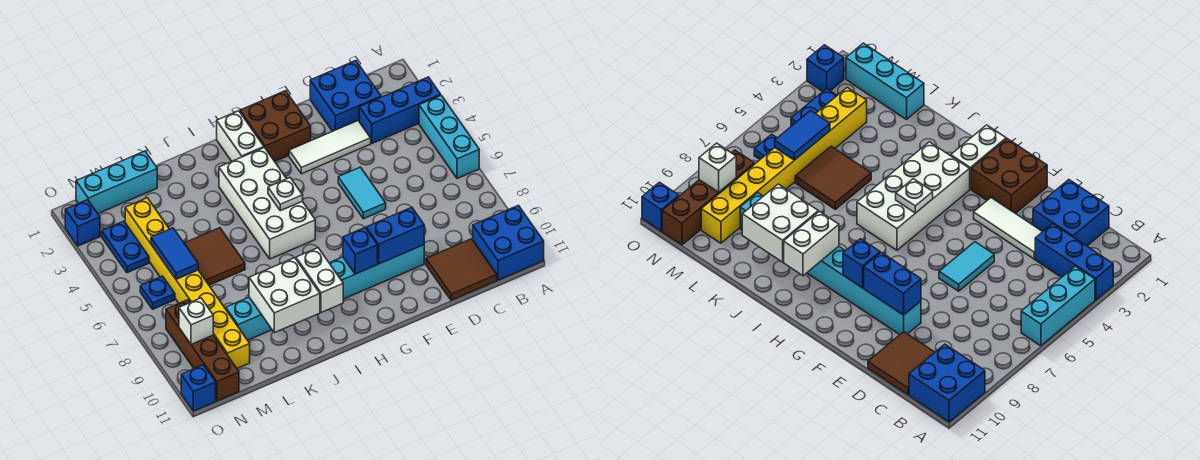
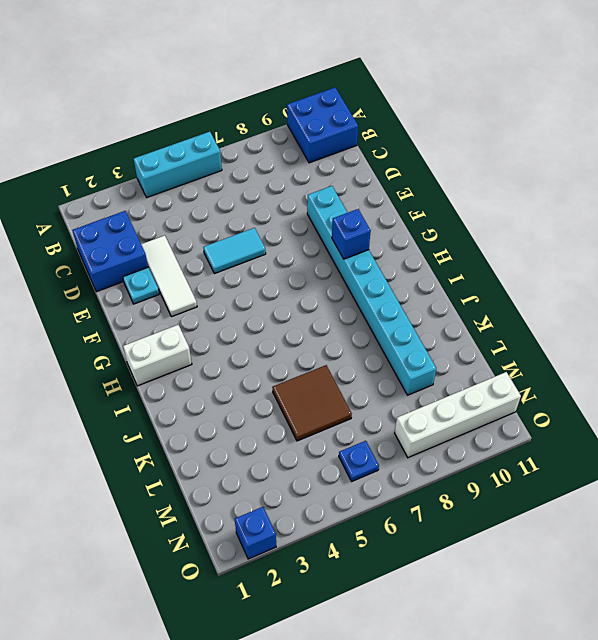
cyan plate E2 level 1 -> none
white brick N8:N11 level 1 -> brown brick N8:N11 level 1
none -> blue brick A3:C3 level 1
none -> brown tile C10:D11 level 1
none -> brown brick F1:G2 level 1

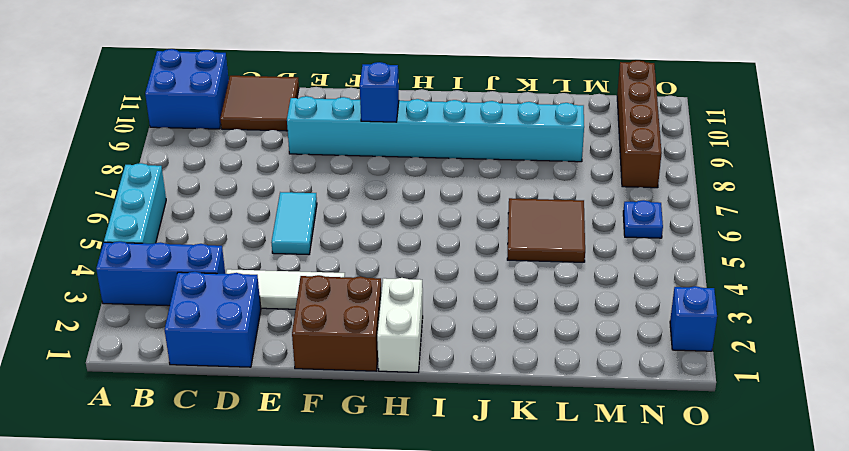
none -> white brick H3:I6 level 1
none -> cyan brick L1:N1 level 1
none -> yellow brick M3:M10 level 1

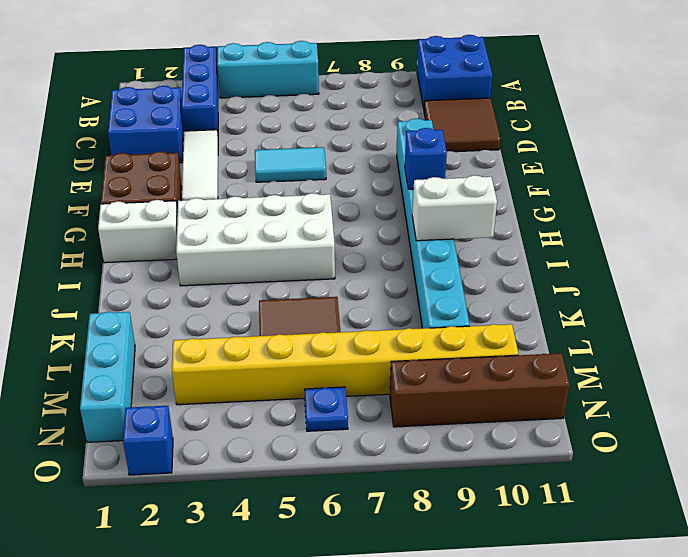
none -> blue plate N3:N4 level 1
none -> blue brick O11 level 1
none -> blue brick E9:F9 level 2

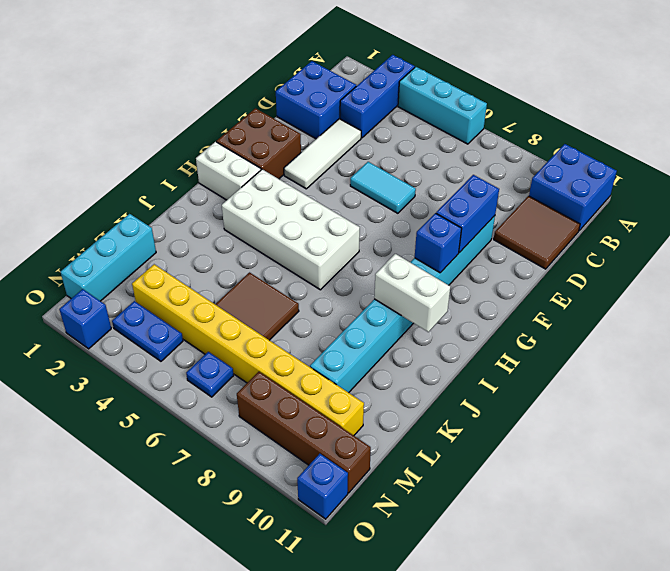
none -> white plate H5 level 2
none -> white brick J9:K10 level 2
none -> blue tile M5:M6 level 2

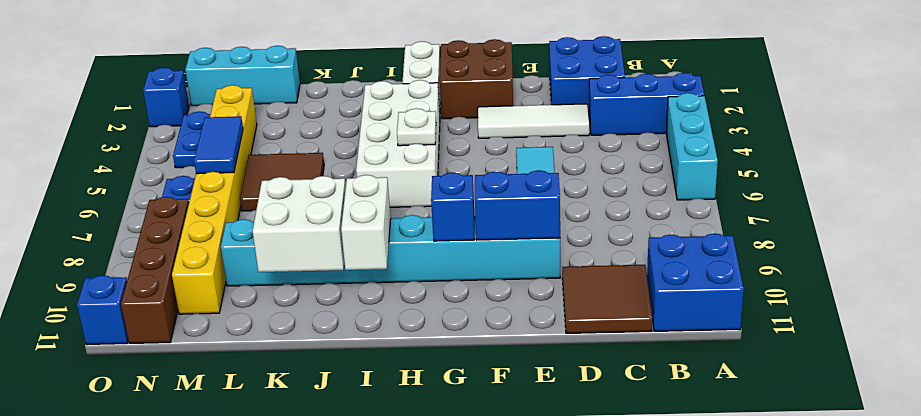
none -> white brick N9 level 2

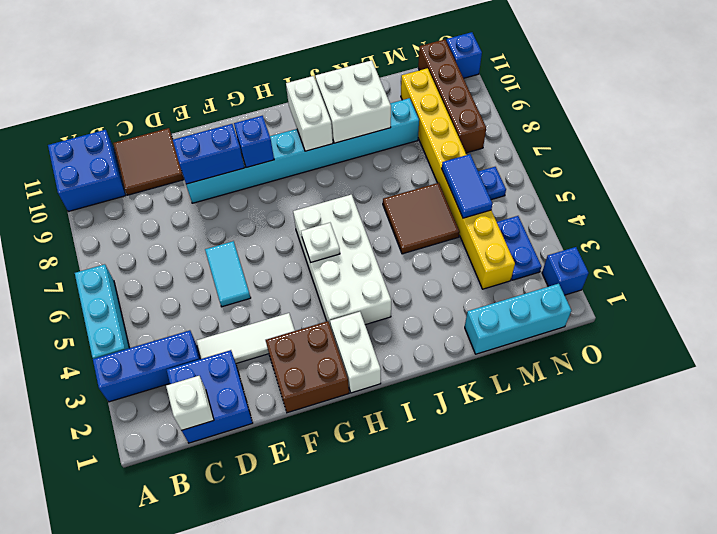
white brick C1 level 2 -> white brick N9 level 2

